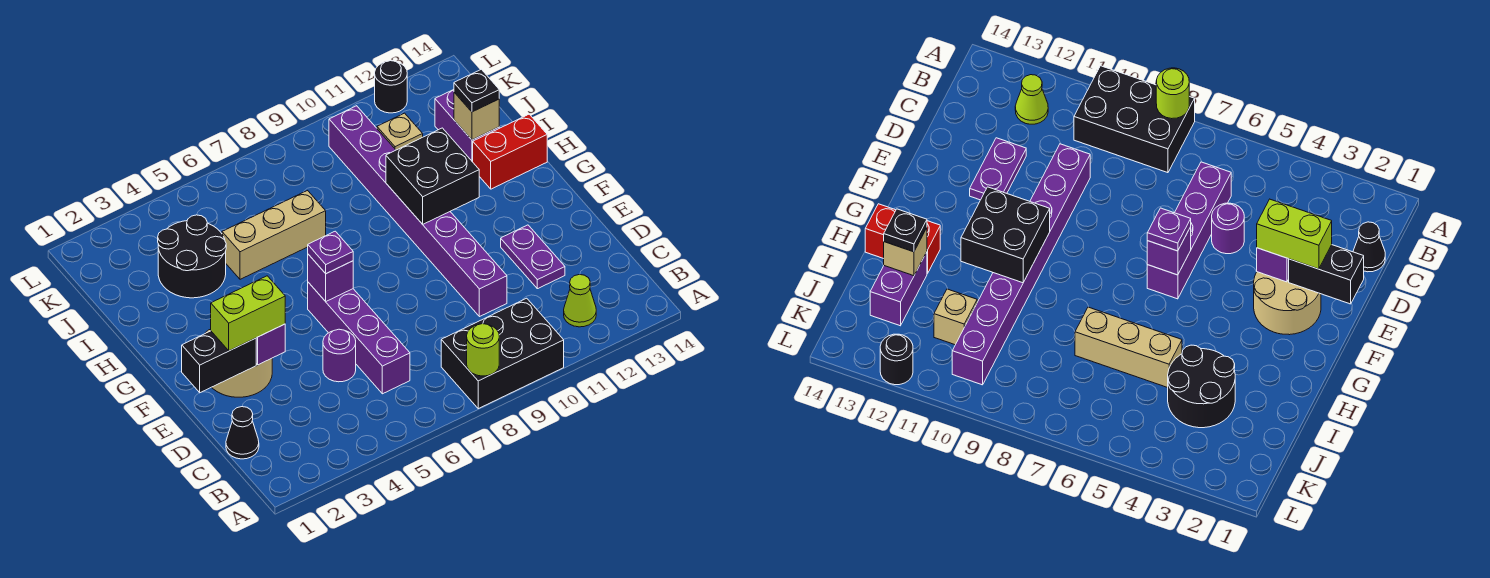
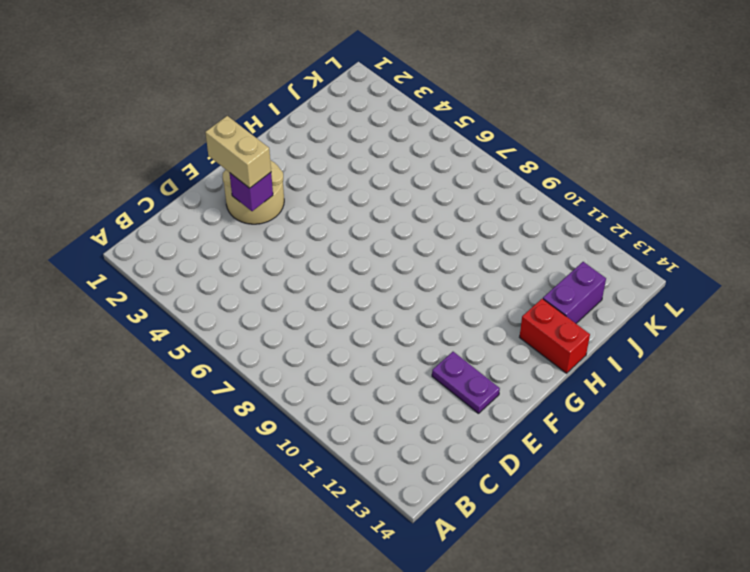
tan brick E2:E3 level 3 -> lime brick E2:E3 level 3
purple plate E12:E13 level 1 -> purple plate D12:E12 level 1
none -> black brick A8:B10 level 1
none -> lime cone B12 level 1
none -> black cone C1 level 1

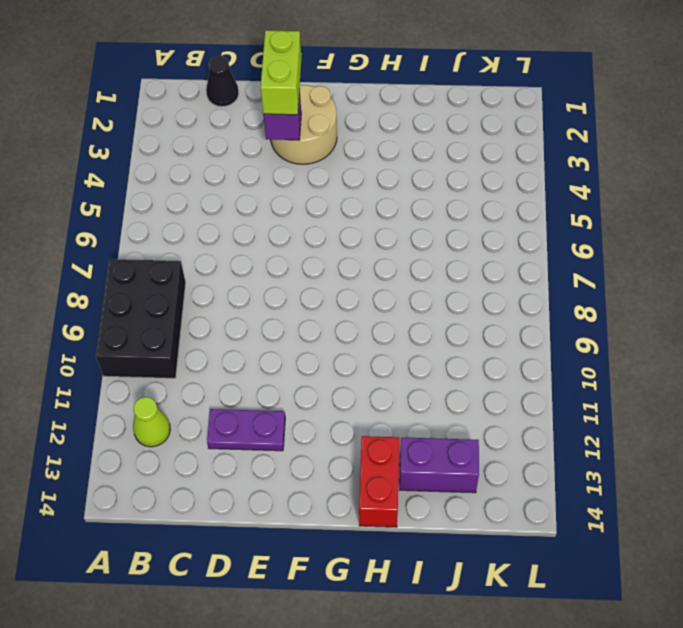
none -> purple brick C6:F6 level 1
none -> purple round brick D5 level 1
none -> purple brick D10:K10 level 1

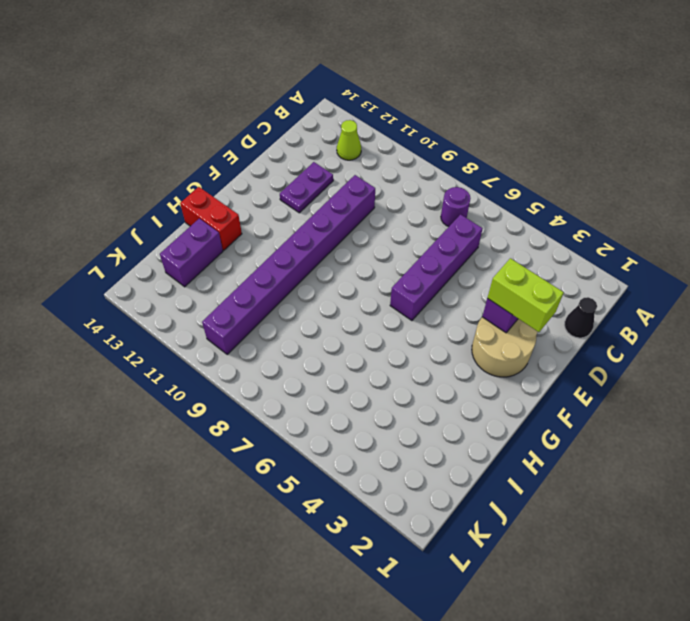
purple round brick B7 level 1 -> purple round brick D5 level 1
none -> black brick A8:B10 level 1
none -> black round brick I3:J4 level 1
none -> tan brick I5:I7 level 1

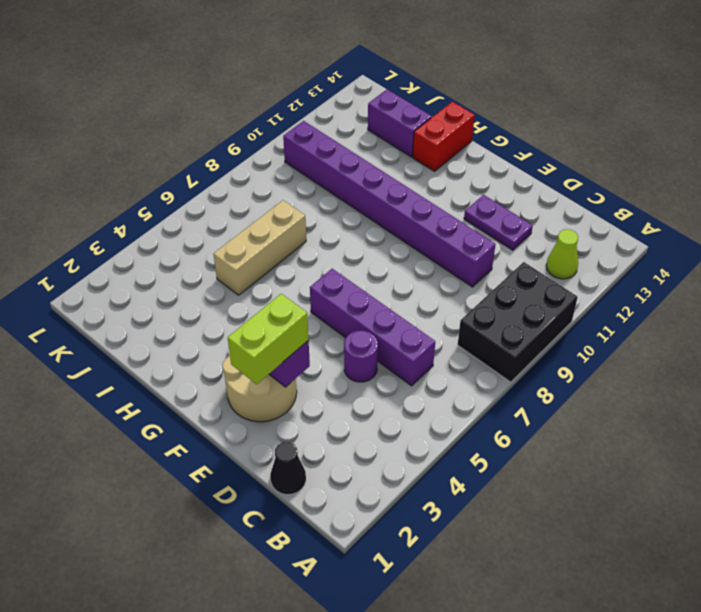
none -> black round brick I3:J4 level 1
none -> tan brick J11 level 1
none -> black round brick L12 level 1

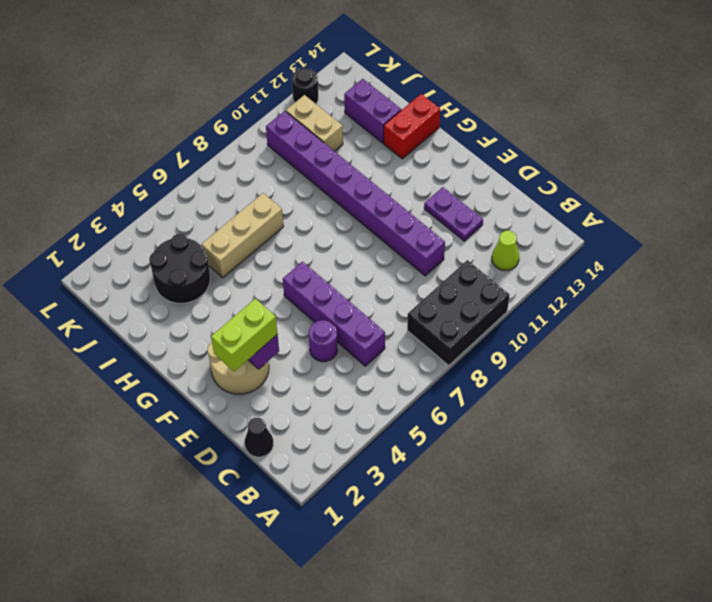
tan brick J11:K11 level 1 -> tan brick J11 level 1
none -> lime round brick A8 level 2
none -> black brick E1:E2 level 2
none -> purple brick F6 level 2

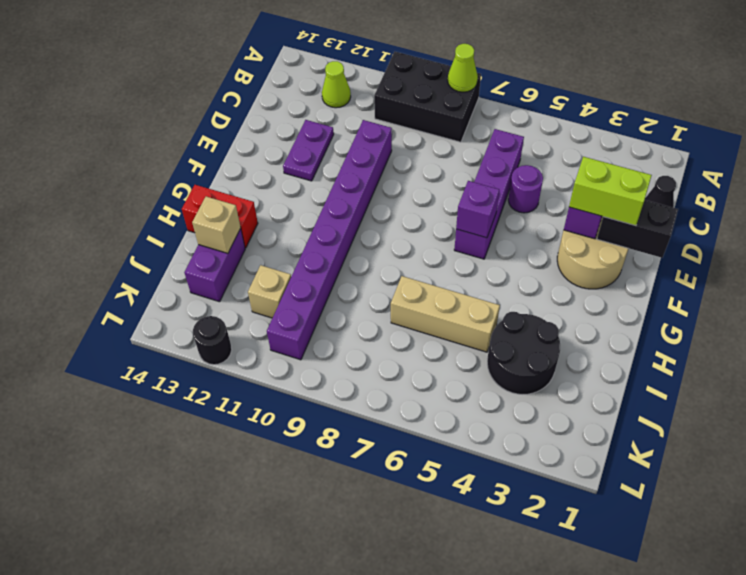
lime cone A8 level 2 -> lime round brick A8 level 2
none -> black brick G10:H11 level 2
none -> purple plate F6 level 3
none -> black plate I13 level 3

